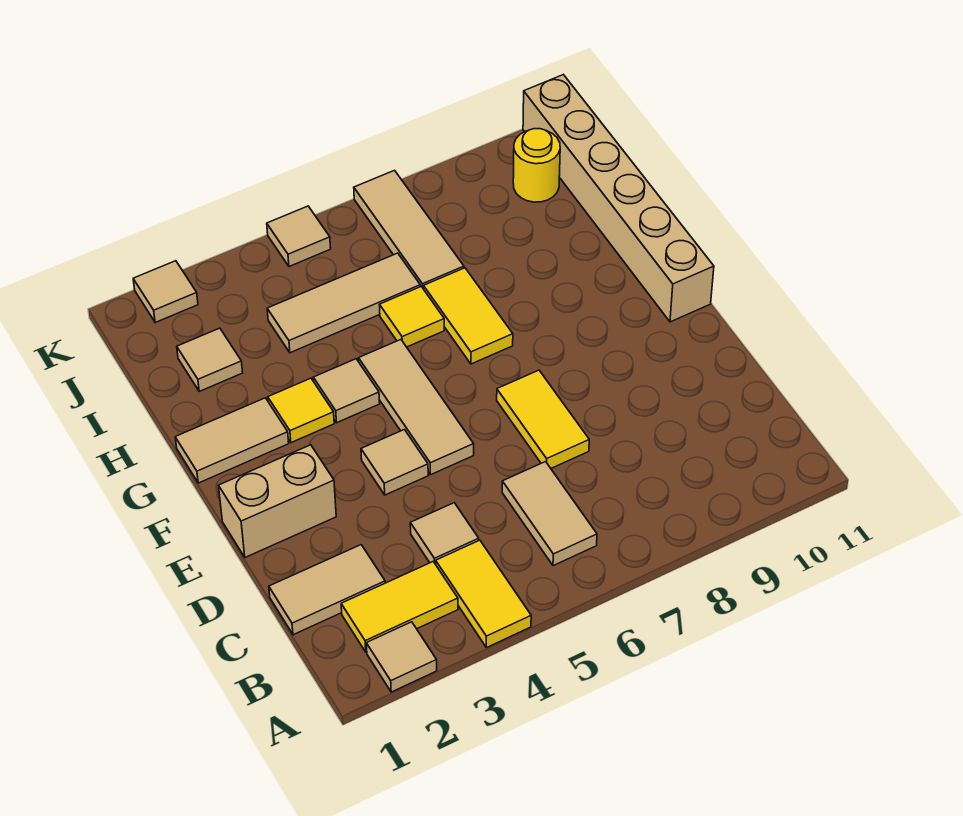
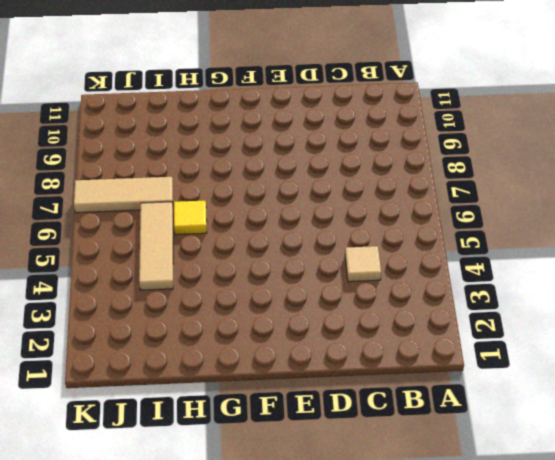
none -> tan tile A2 level 1
none -> yellow tile A4:B4 level 1
none -> yellow tile B2:B3 level 1

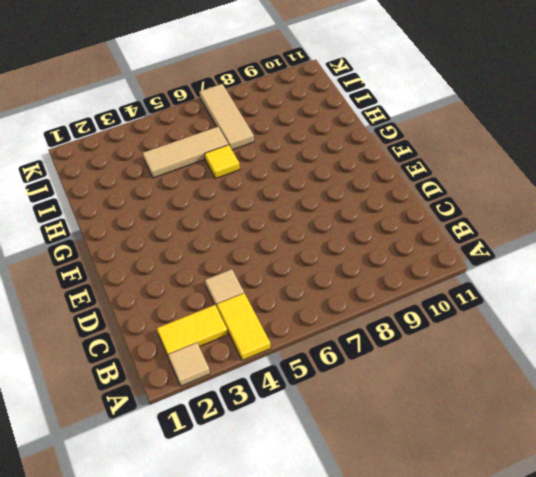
none -> tan tile B6:C6 level 1
none -> tan tile C1:C2 level 1
none -> yellow tile D7:E7 level 1

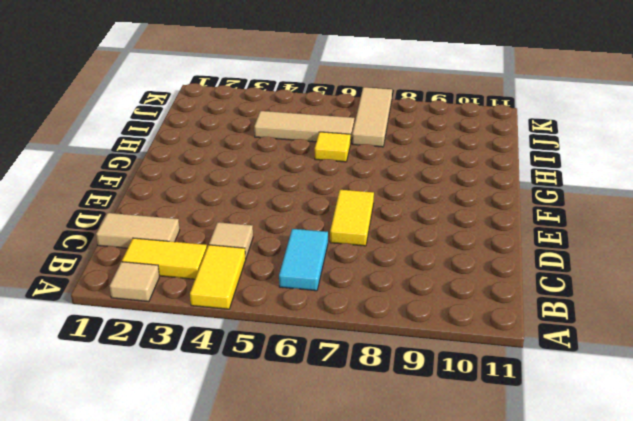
cyan tile B6:C6 level 1 -> tan tile B6:C6 level 1
none -> tan brick E1:E2 level 1
none -> tan tile E4 level 1
none -> tan tile E5:G5 level 1

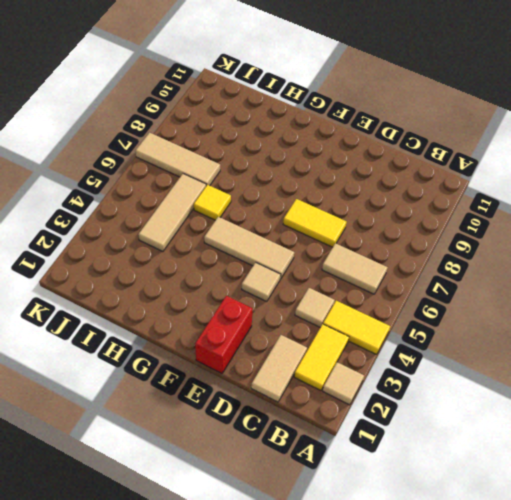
red brick E1:E2 level 1 -> tan brick E1:E2 level 1
none -> tan brick F11:K11 level 1
none -> tan tile G1:G2 level 1
none -> yellow tile G3 level 1

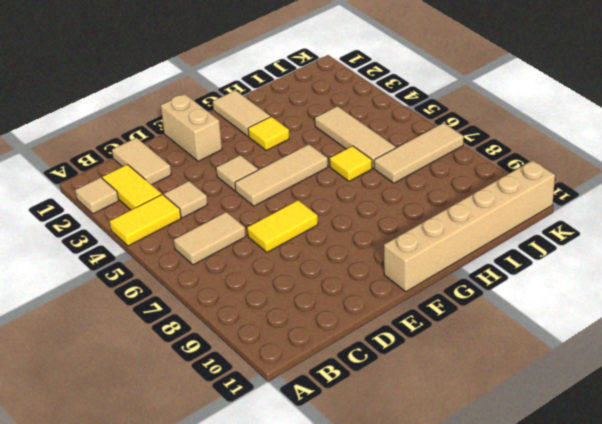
none -> tan tile G4 level 1
none -> yellow tile G7:H7 level 1
none -> tan tile I2 level 1

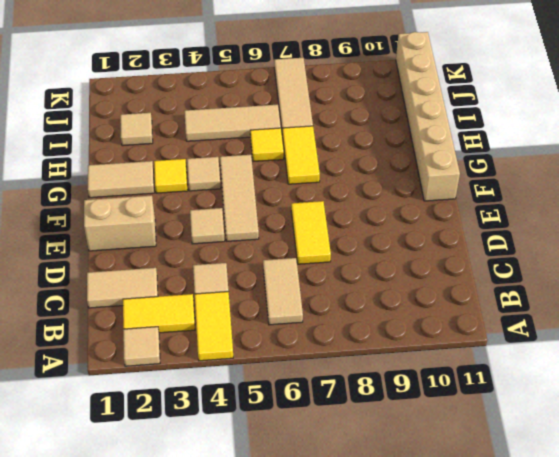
none -> yellow round brick J10 level 1
none -> tan tile K2 level 1
none -> tan tile K5 level 1

